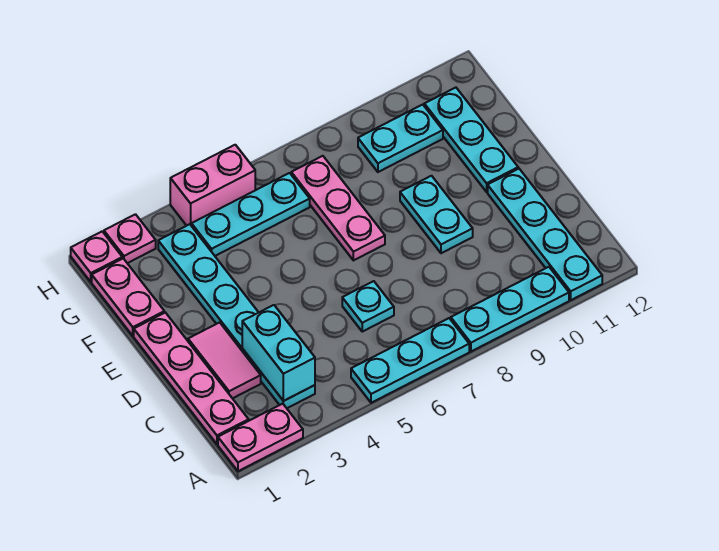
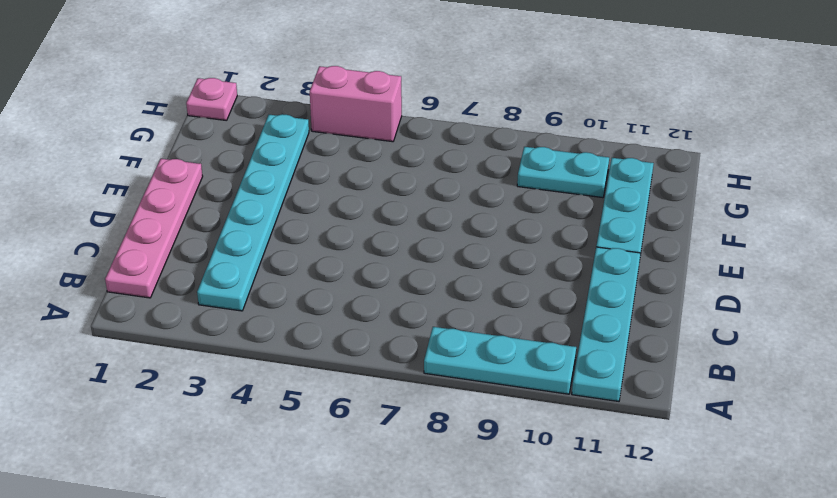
none -> pink plate A1:A2 level 1
none -> cyan plate A5:A7 level 1
none -> pink tile C2:D2 level 1

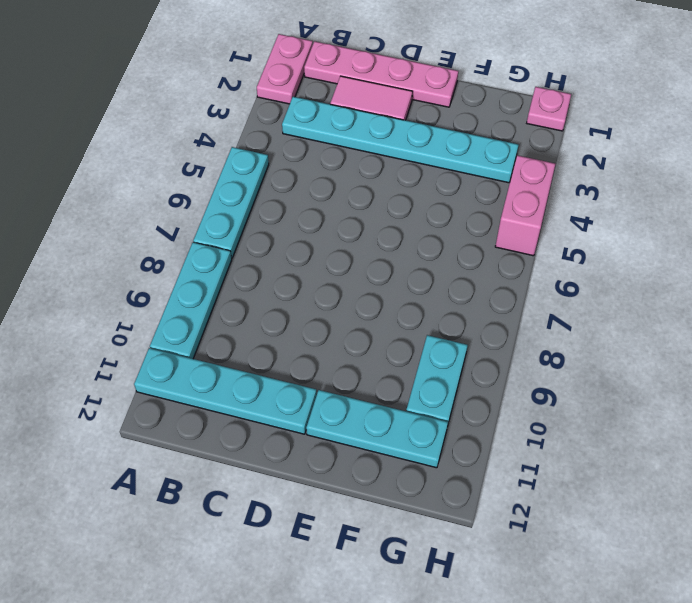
none -> cyan plate C6 level 1
none -> cyan plate D9:E9 level 1
none -> pink plate E7:G7 level 1

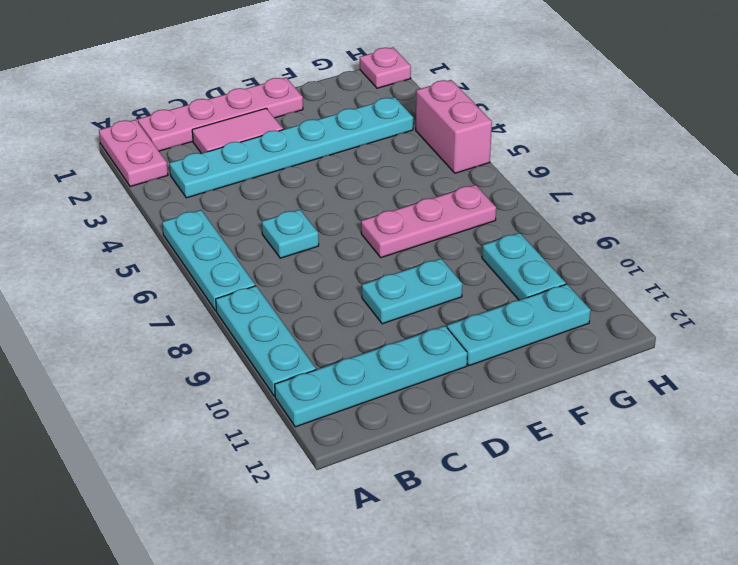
none -> pink plate F1:G1 level 1
none -> cyan plate G4:G6 level 1
none -> pink plate H2 level 1

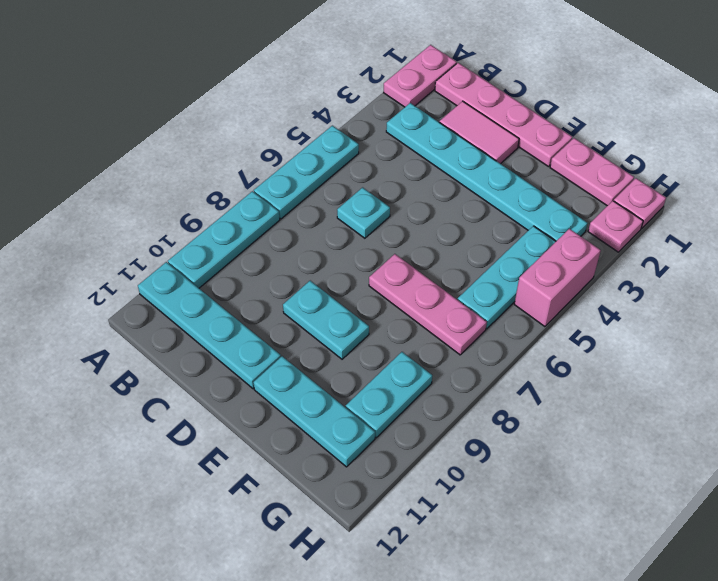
none -> cyan brick B3:C3 level 2

